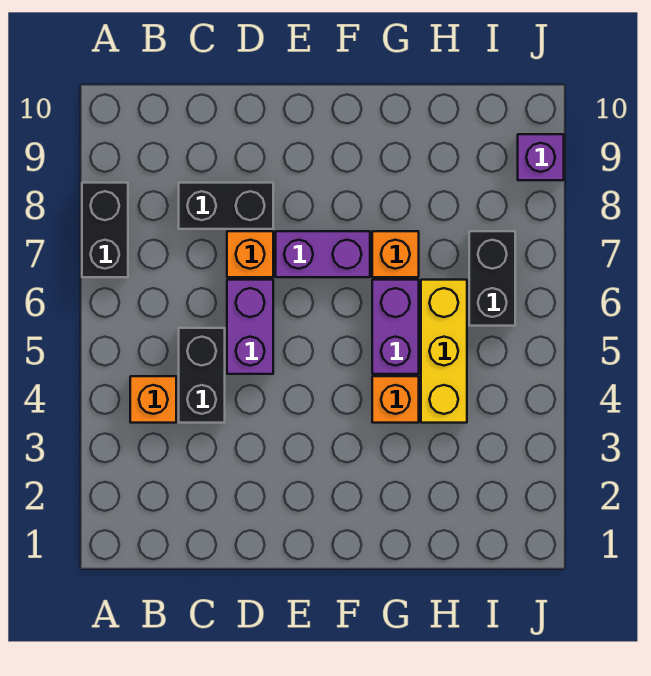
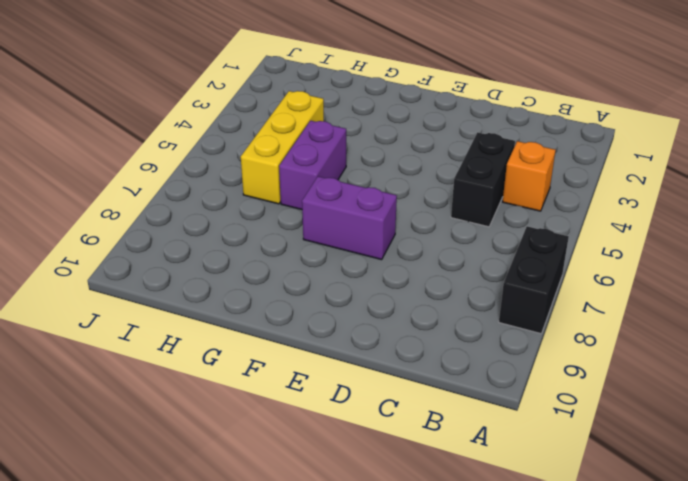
none -> black brick C8:D8 level 1
none -> purple brick D5:D6 level 1
none -> orange brick D7 level 1

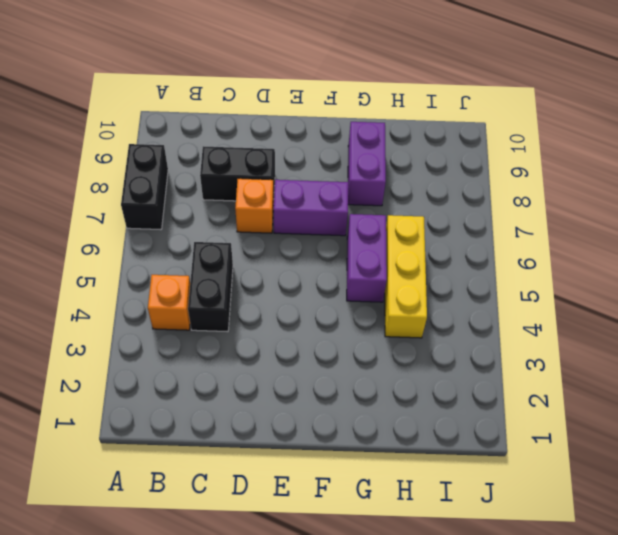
purple brick G8:G9 level 1 -> purple brick D5:D6 level 1
none -> orange brick G4 level 1
none -> orange brick G7 level 1
none -> black brick I6:I7 level 1

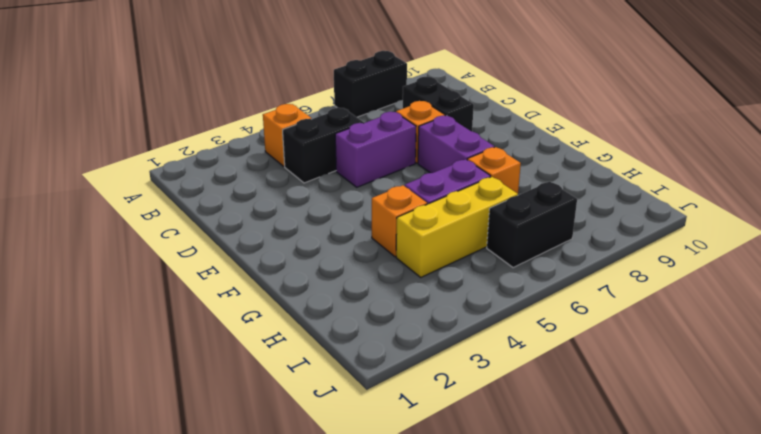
none -> purple brick J9 level 1

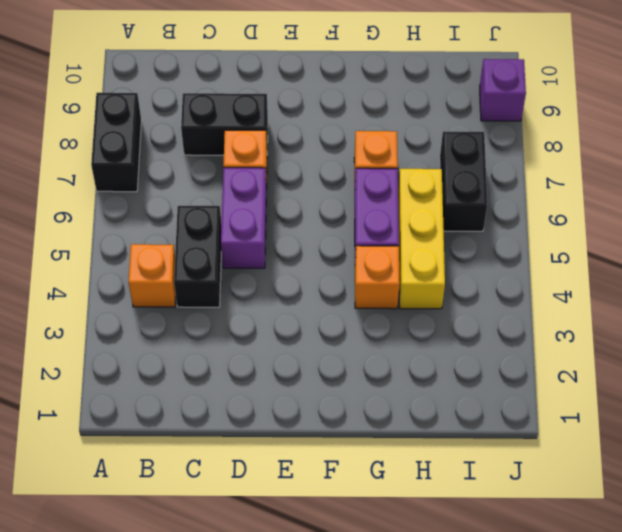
none -> purple brick E7:F7 level 1

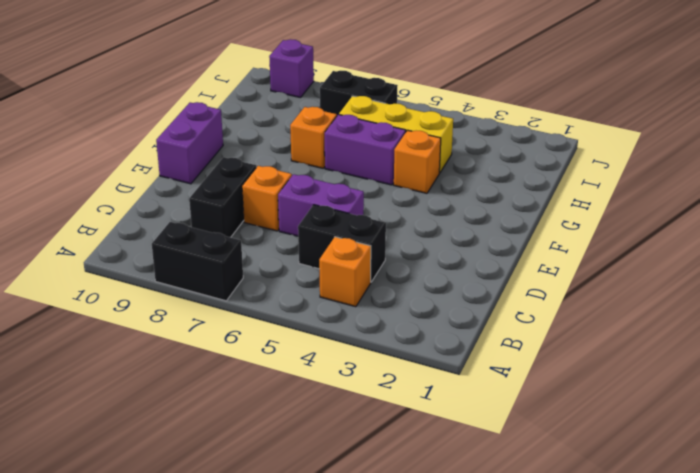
purple brick E10:F10 level 1 -> purple brick E7:F7 level 1

